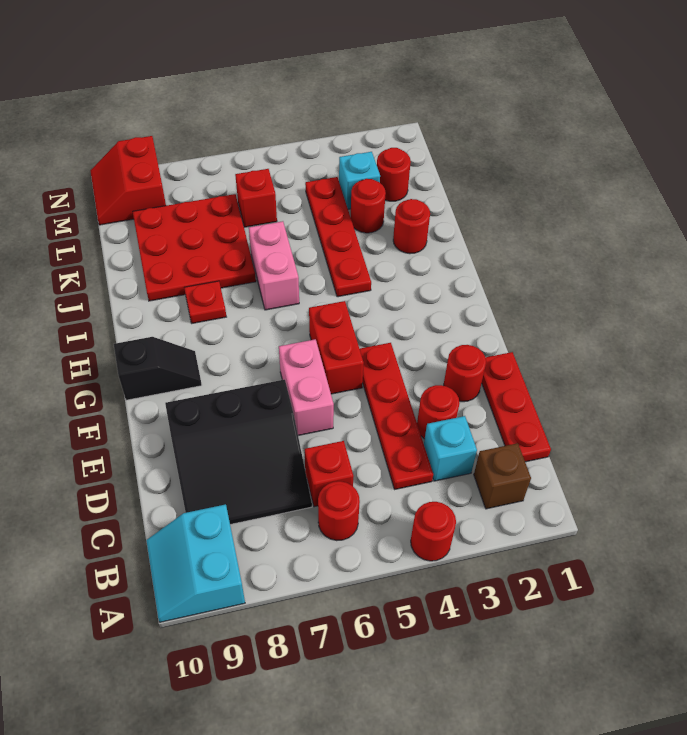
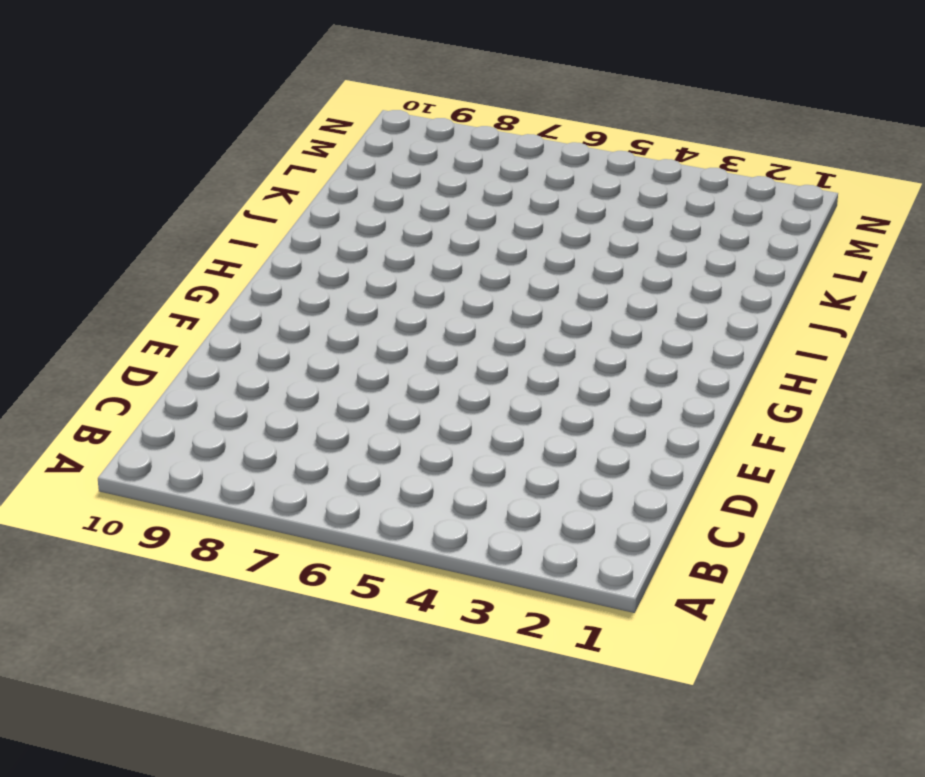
none -> red round brick A4 level 1
none -> cyan slope A9:B10 level 1 top 9
none -> brown brick B2 level 1

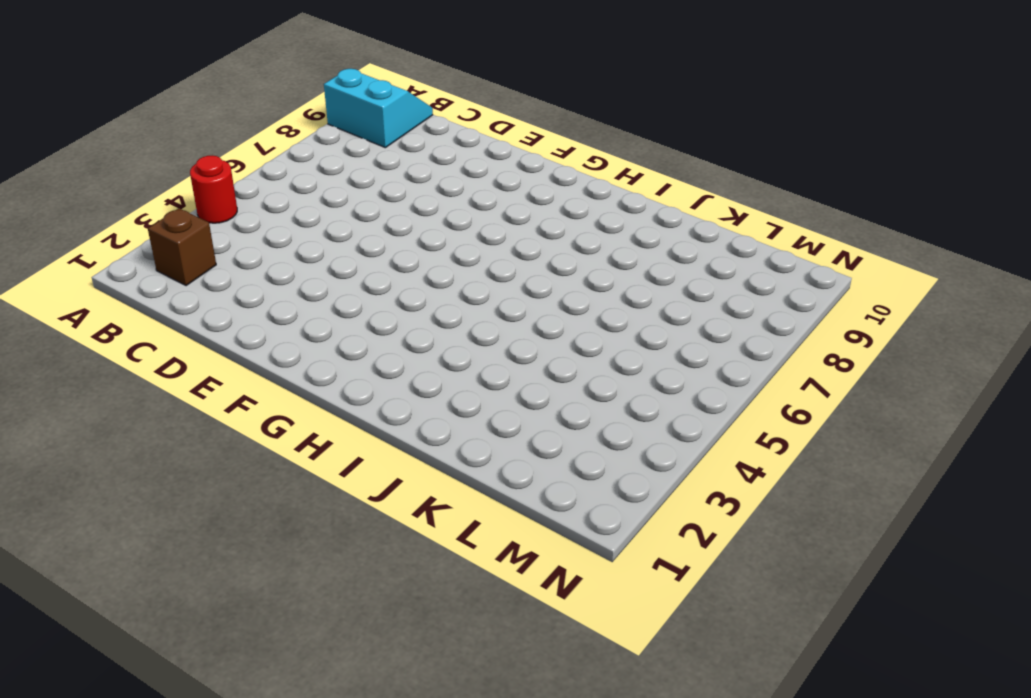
none -> red round brick B6 level 1
none -> red plate C1:E1 level 1
none -> cyan brick C3 level 1

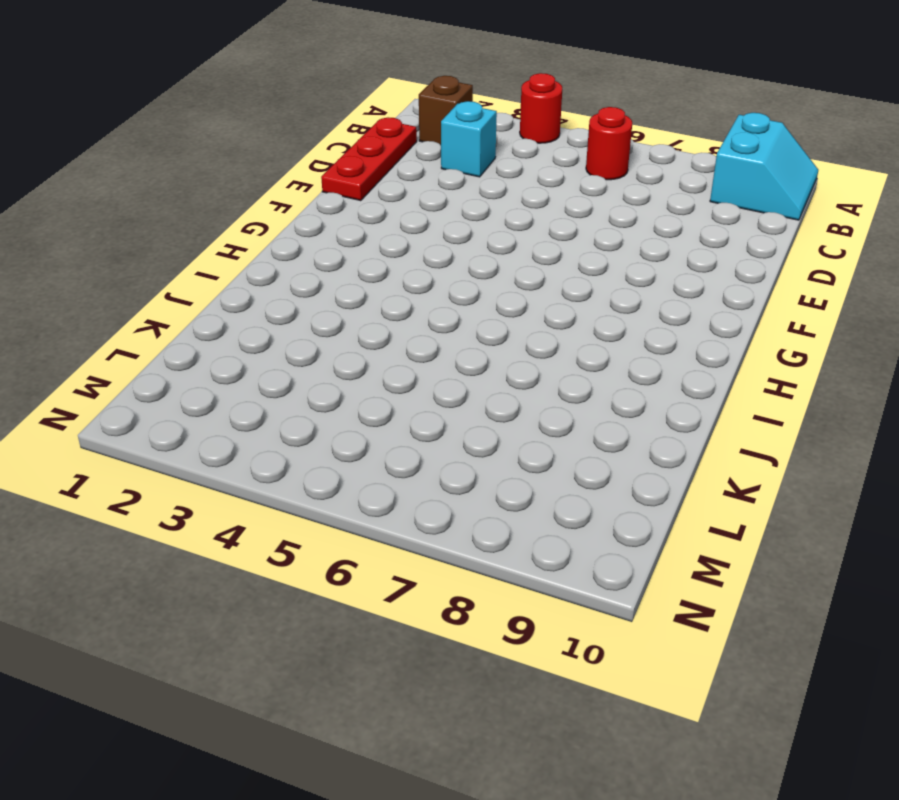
none -> red plate C4:F4 level 1
none -> red brick C6 level 1
none -> black slope C7:E9 level 1 top E

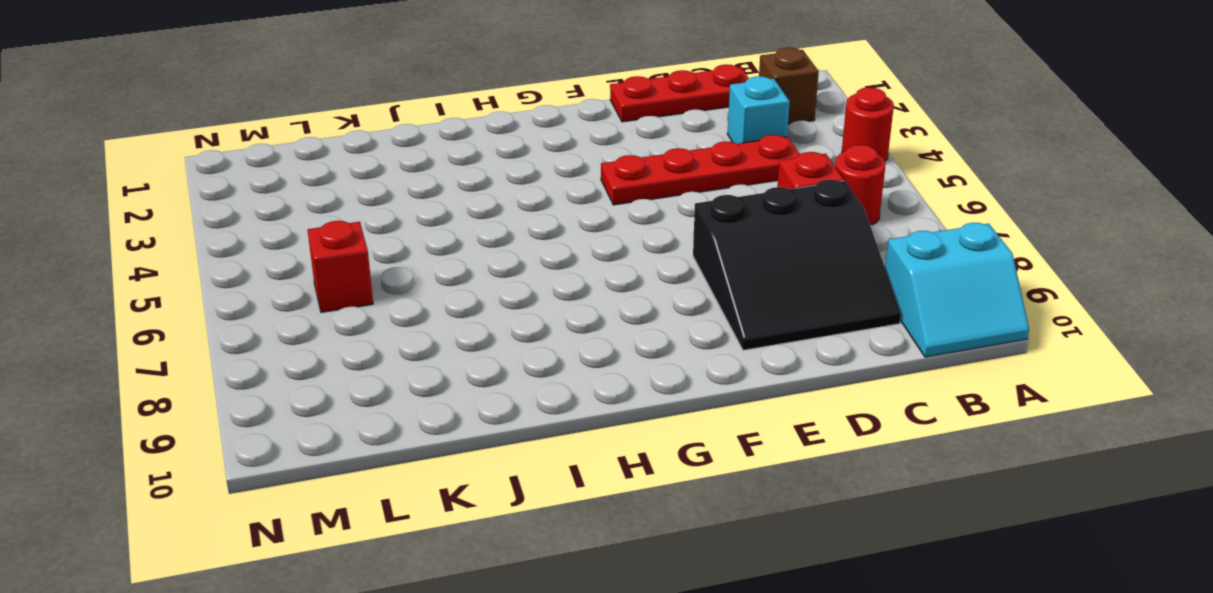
black slope C7:E9 level 1 top 7 -> black slope C7:E9 level 1 top E
none -> red round brick D3 level 1
none -> red round brick E2 level 1
none -> pink brick E6:F6 level 1

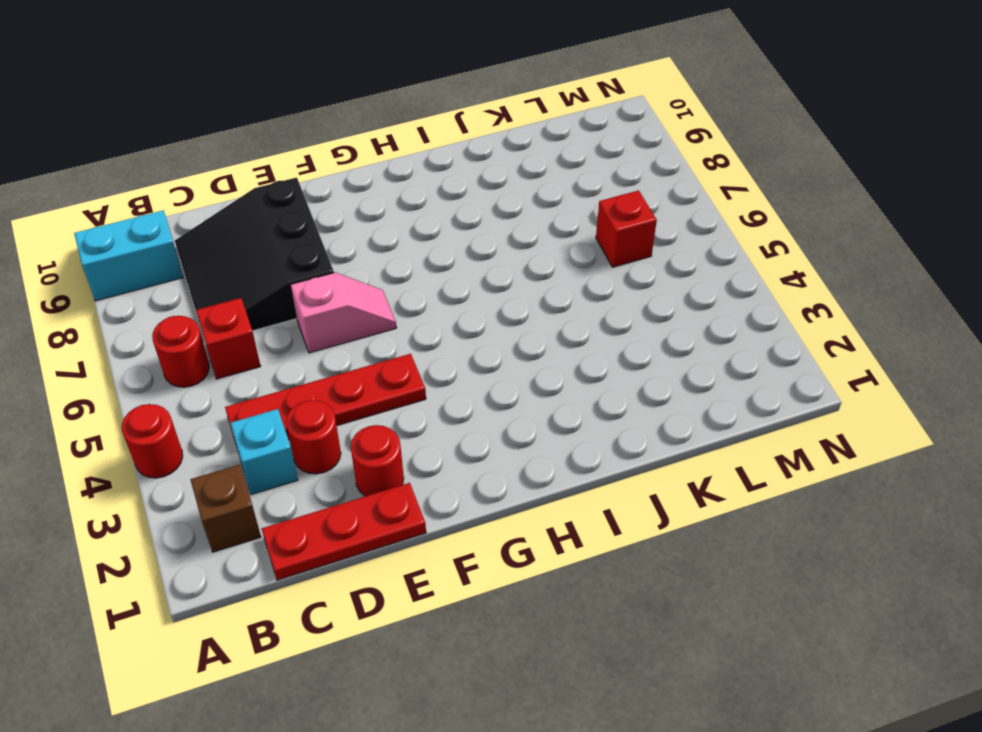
pink slope E6:F6 level 1 top E -> pink brick E6:F6 level 1
none -> red brick F5:G5 level 1
none -> black slope G9:G10 level 1 top 10
none -> red plate I4:L4 level 1

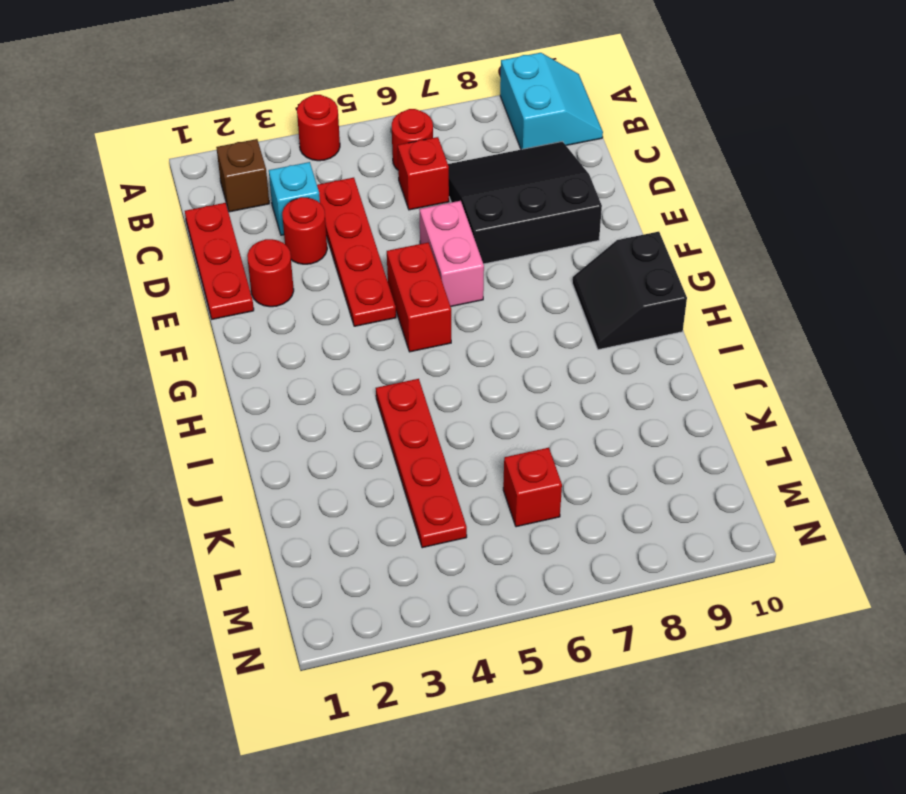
black slope G9:H10 level 1 top 10 -> black slope G9:G10 level 1 top 10
none -> pink brick I6:J6 level 1
none -> red plate I8 level 1
none -> red round brick J2 level 1

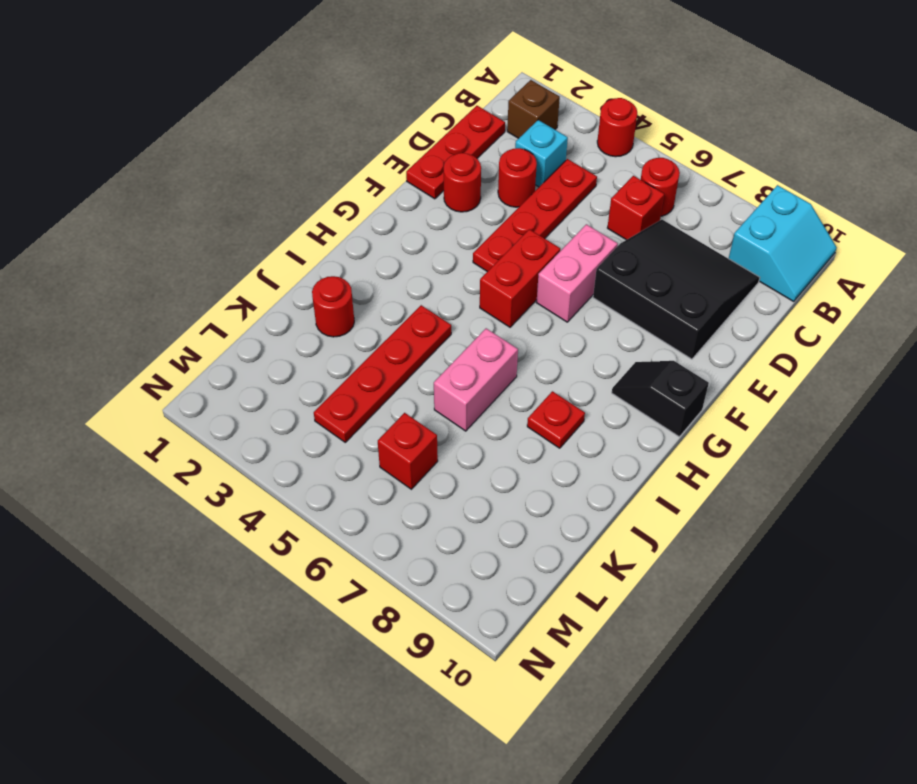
none -> red plate J7:L9 level 1
none -> red round brick K3 level 1
none -> red round brick L2 level 1

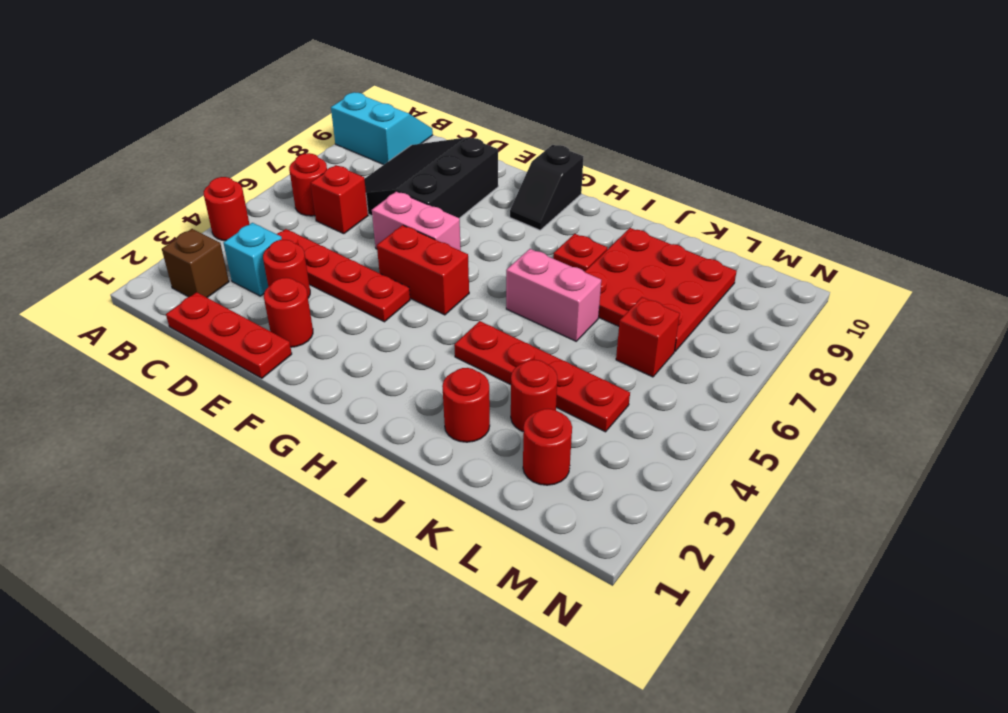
none -> cyan brick L3 level 1
none -> red slope M9:N10 level 1 top 9

